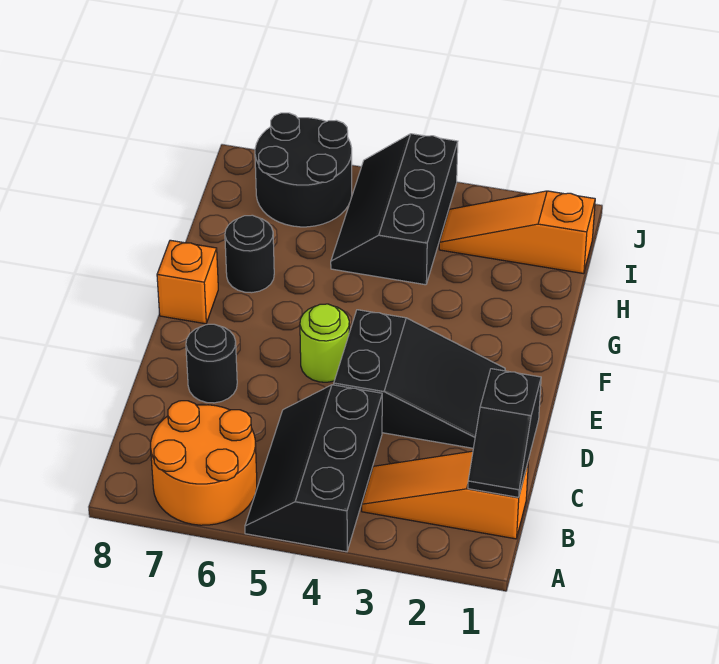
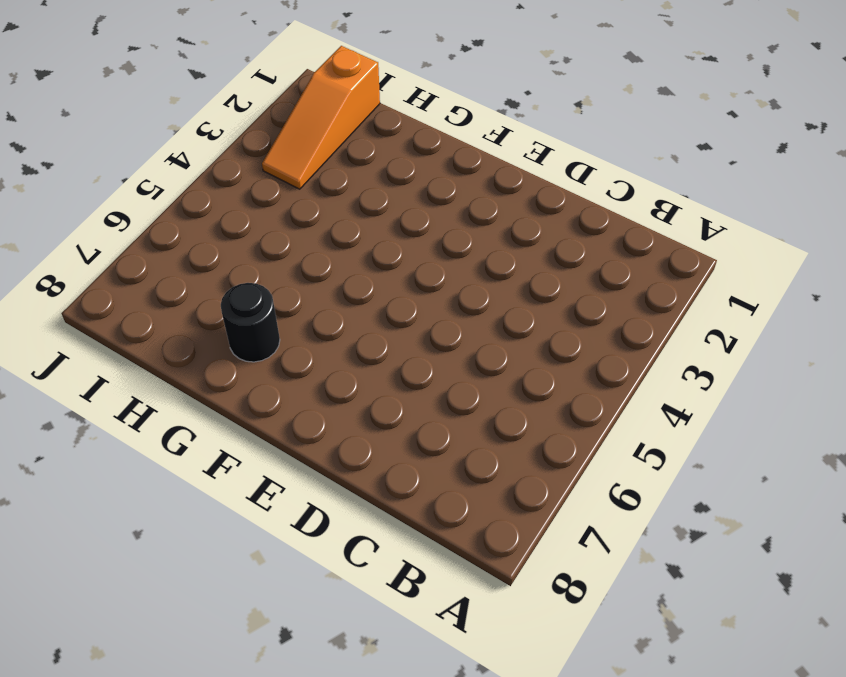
none -> black slope A4:C5 level 1 top 4
none -> orange round brick A6:B7 level 1
none -> orange slope B1:B3 level 1 top 1

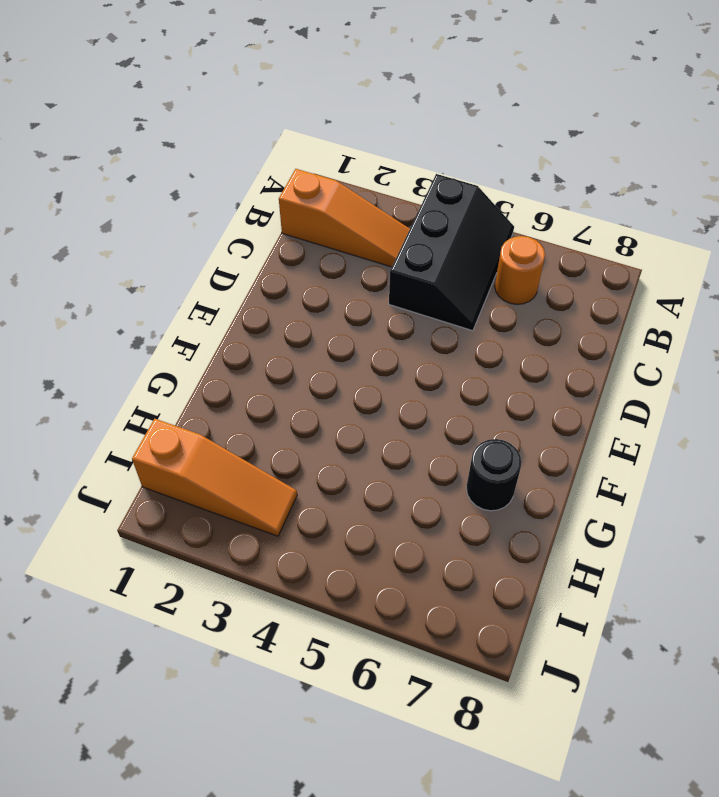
orange round brick B6 level 1 -> orange round brick A6:B7 level 1
none -> black slope D2:E4 level 1 top 4
none -> black round brick D7 level 1
none -> lime round brick E5 level 1

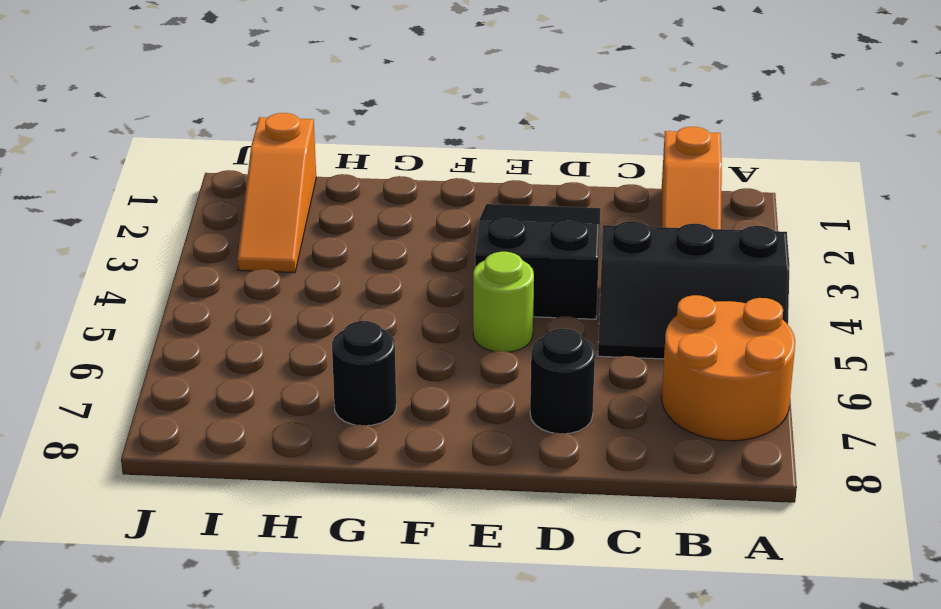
none -> orange brick F8 level 1
none -> black slope H4:J5 level 1 top 4
none -> black round brick I6:J7 level 1

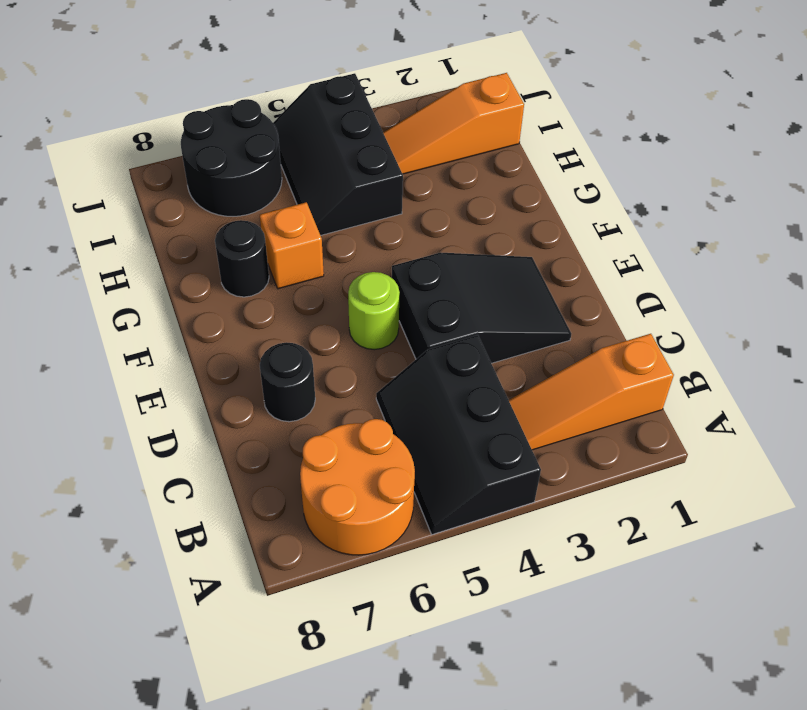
orange brick G6 level 1 -> orange brick F8 level 1
none -> black slope B1:C1 level 2 top C

